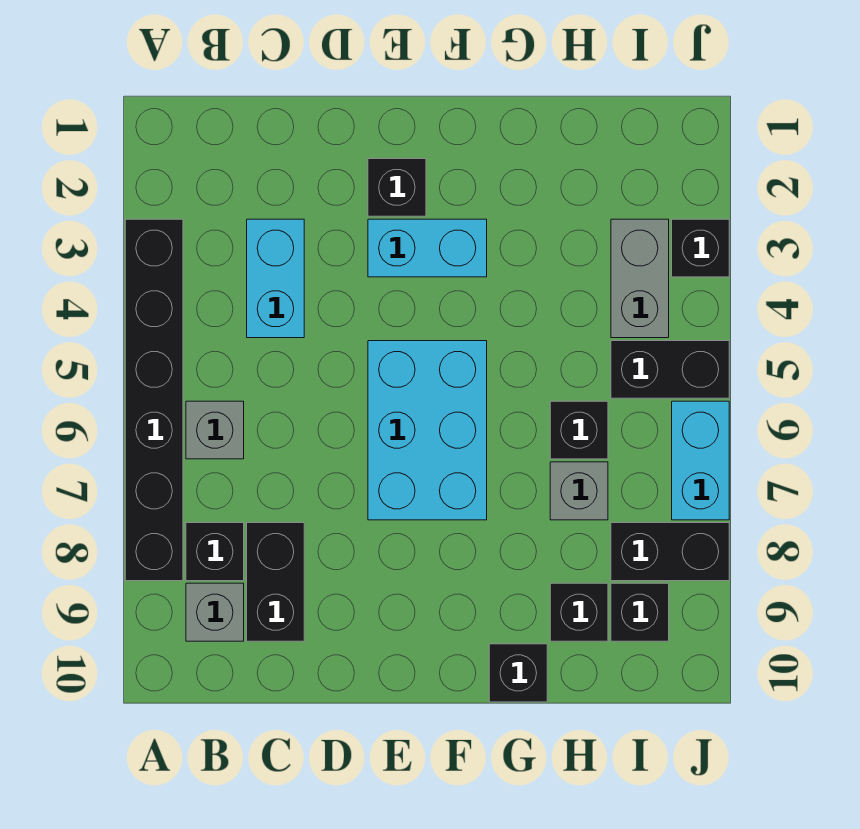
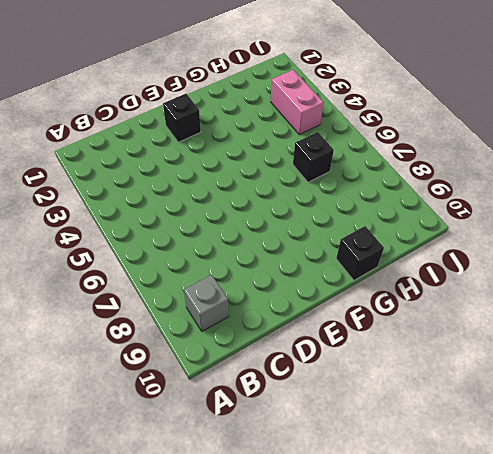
pink brick I3:I4 level 1 -> grey brick I3:I4 level 1
none -> black brick A3:A8 level 1
none -> grey brick B6 level 1
none -> black brick B8 level 1

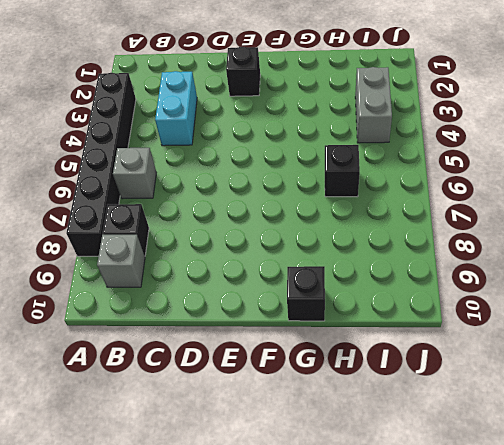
none -> black brick C8:C9 level 1
none -> cyan brick E3:F3 level 1
none -> cyan brick E5:F7 level 1

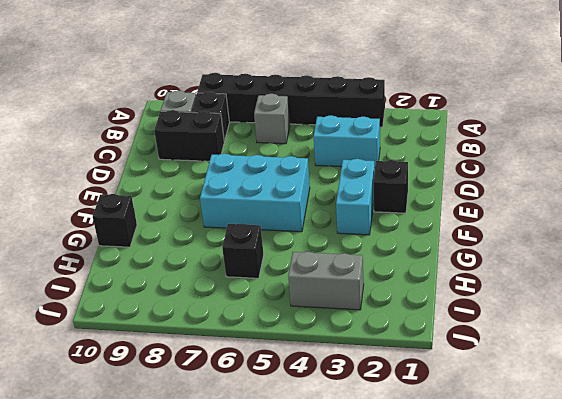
none -> grey brick H7 level 1
none -> black brick H9 level 1
none -> black brick I5:J5 level 1

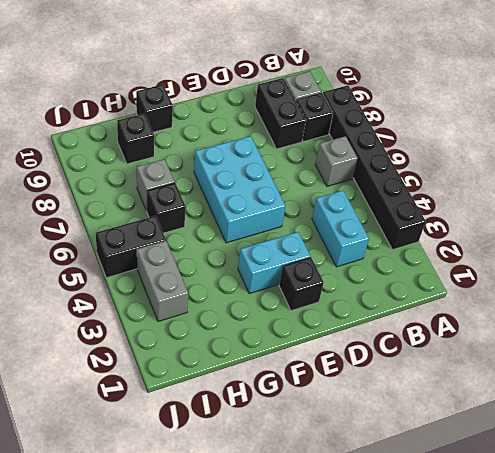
none -> black brick I8:J8 level 1
none -> black brick I9 level 1
none -> black brick J3 level 1

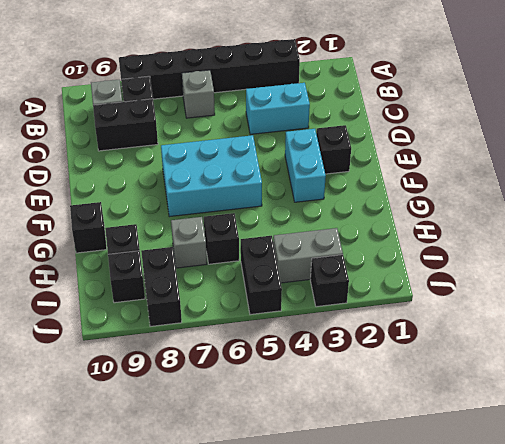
none -> cyan brick J6:J7 level 1

